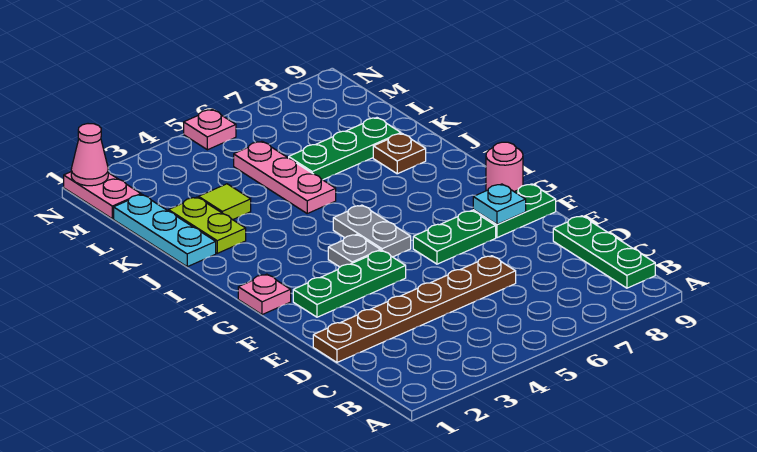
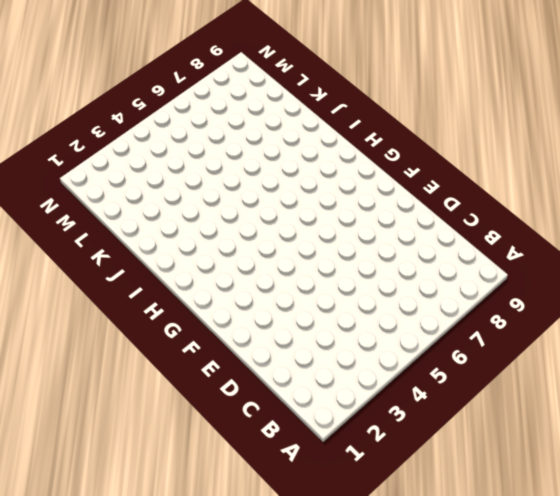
none -> green plate B9:D9 level 1
none -> brown plate D1:D6 level 1
none -> green plate F2:F4 level 1

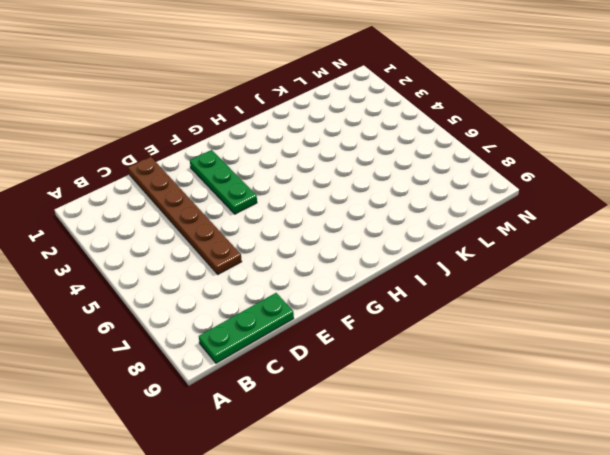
none -> green plate F6:F7 level 1
none -> green plate F8:F9 level 1
none -> pink plate G1 level 1

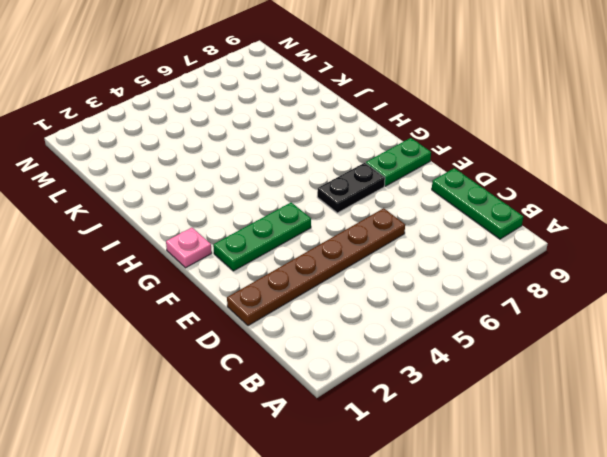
black plate F6:F7 level 1 -> green plate F6:F7 level 1
none -> grey plate G4 level 1
none -> grey plate G5:H5 level 1
none -> pink round brick G9 level 1

